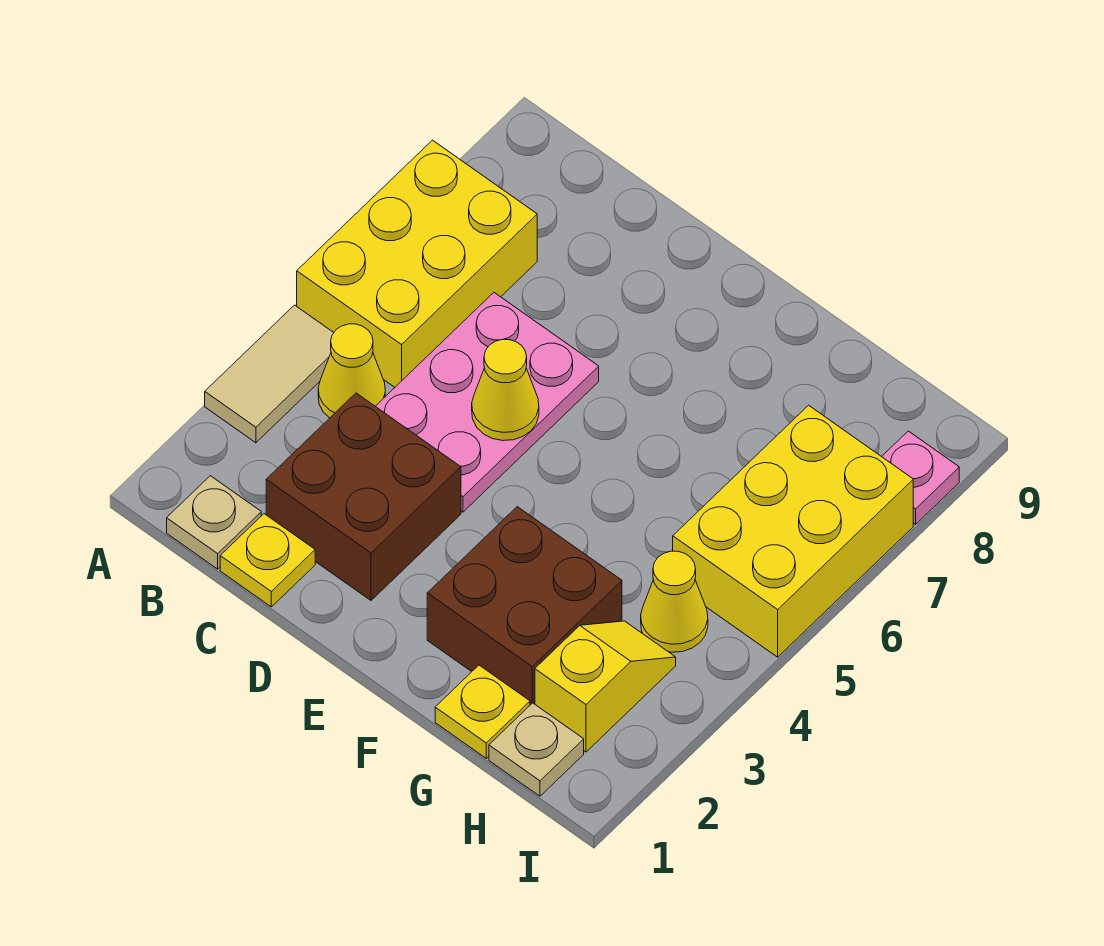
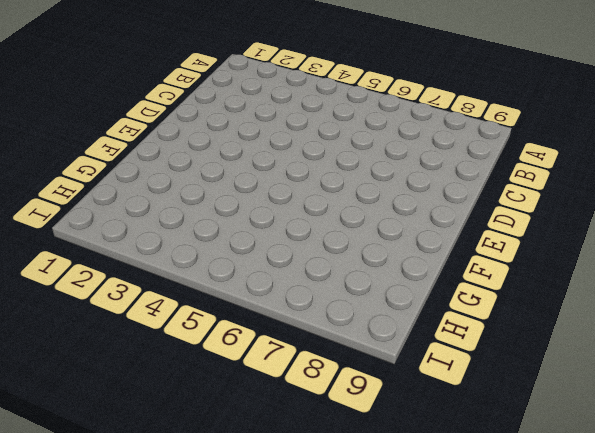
none -> tan tile A3:A4 level 1
none -> yellow brick A5:B7 level 1
none -> tan plate B1 level 1

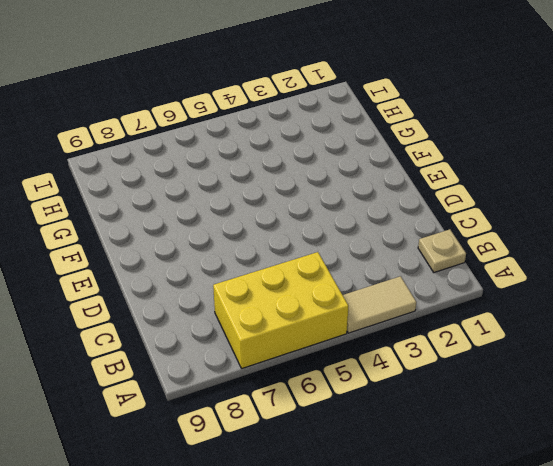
none -> yellow cone B4 level 1
none -> yellow plate C1 level 1
none -> brown brick C2:D3 level 1

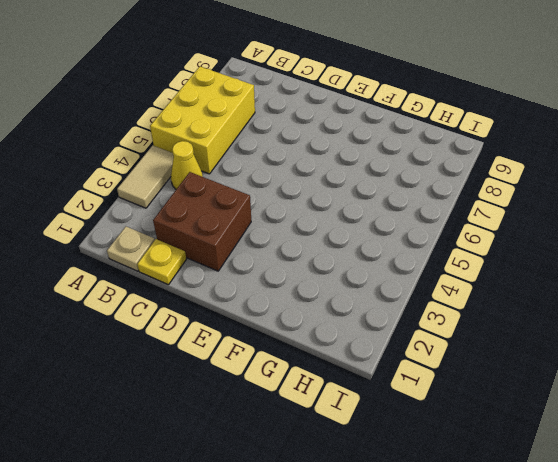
none -> pink plate C4:D6 level 1
none -> brown brick F2:G3 level 1
none -> yellow plate G1 level 1

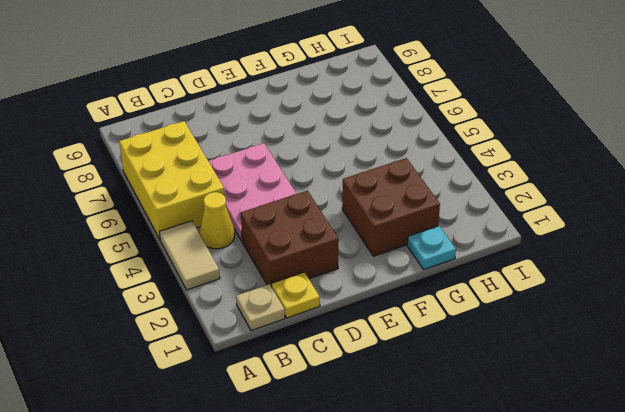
cyan plate G1 level 1 -> yellow plate G1 level 1
none -> tan plate H1 level 1
none -> yellow slope H2:H3 level 1 top 2
none -> yellow cone H4 level 1

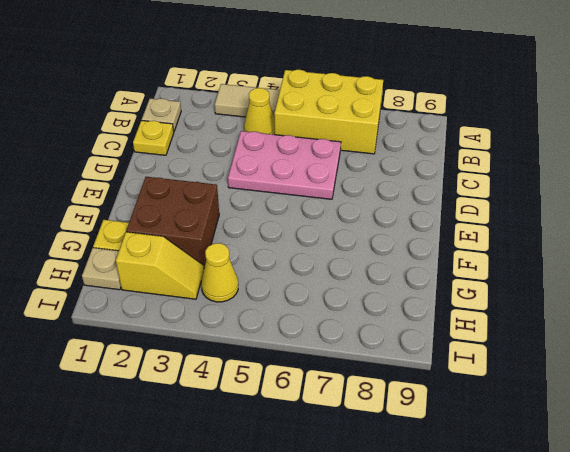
none -> brown brick C2:D3 level 1
none -> yellow brick H5:I7 level 1
none -> pink plate I8 level 1

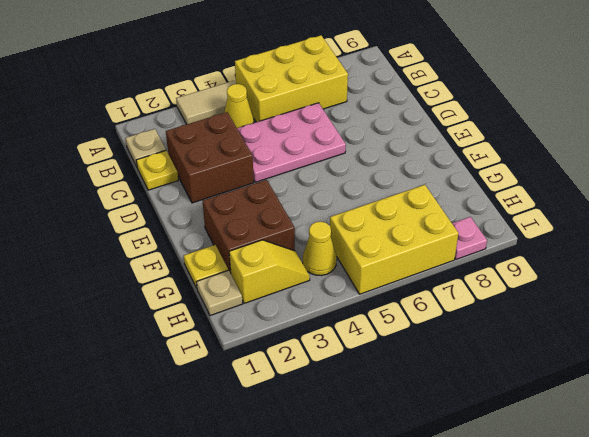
none -> yellow cone D5 level 2

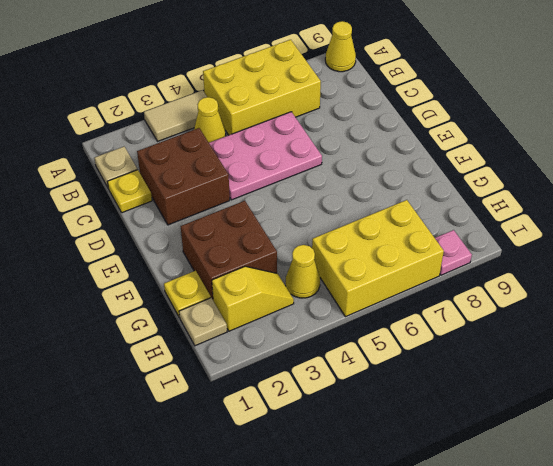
yellow cone A9 level 1 -> yellow cone D5 level 2

